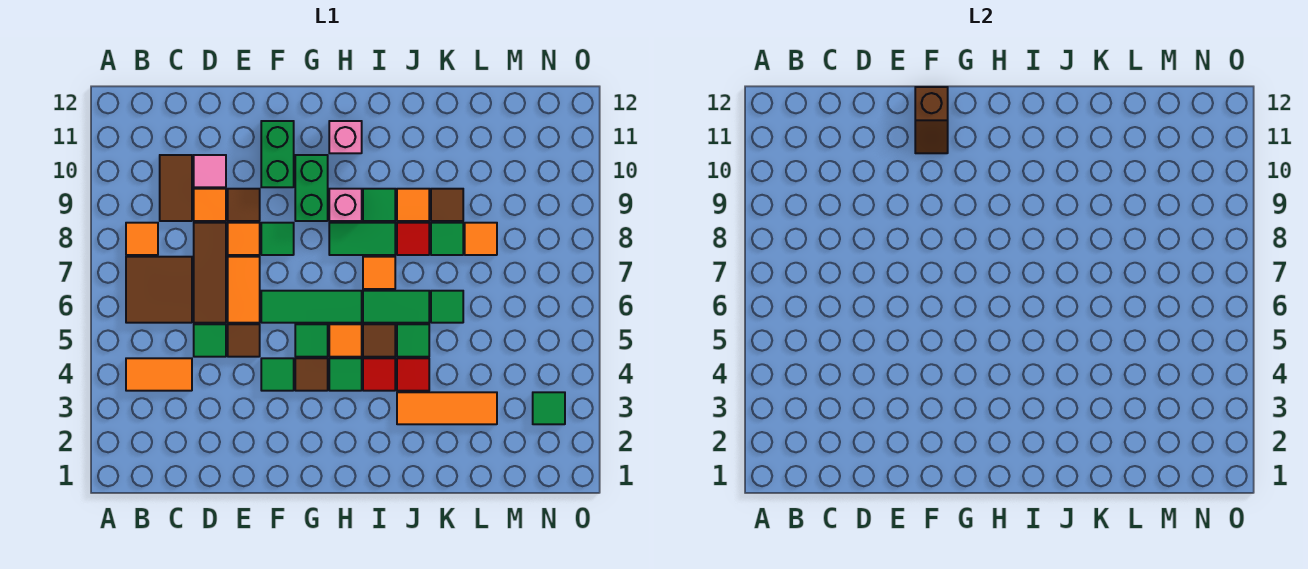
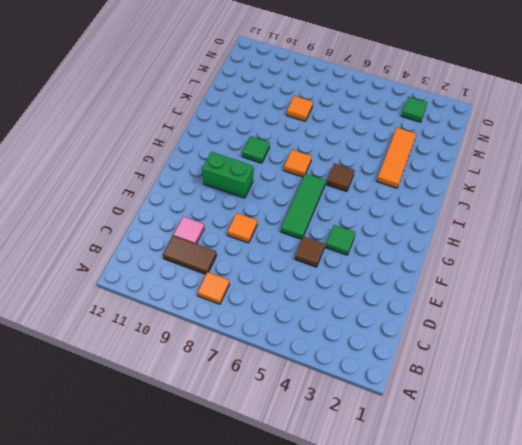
none -> orange tile B4:C4 level 1
none -> brown tile B6:C7 level 1
none -> green tile D5 level 1
none -> brown tile D6:D8 level 1

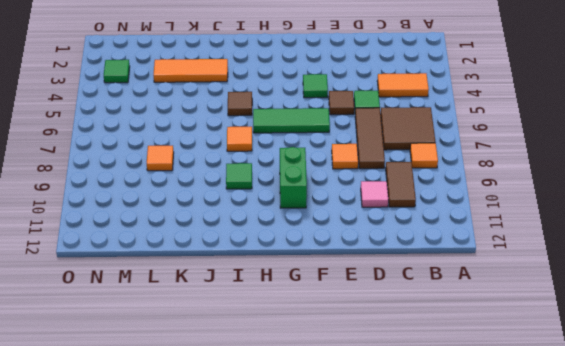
none -> orange tile D9 level 1
none -> orange tile E6:E7 level 1
none -> brown tile E9 level 1
none -> green tile F8 level 1

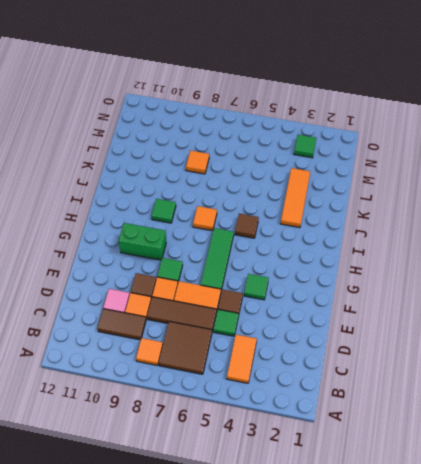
none -> green brick F10:F11 level 1
none -> brown tile G4 level 1
none -> green tile G5 level 1
none -> green tile H4 level 1

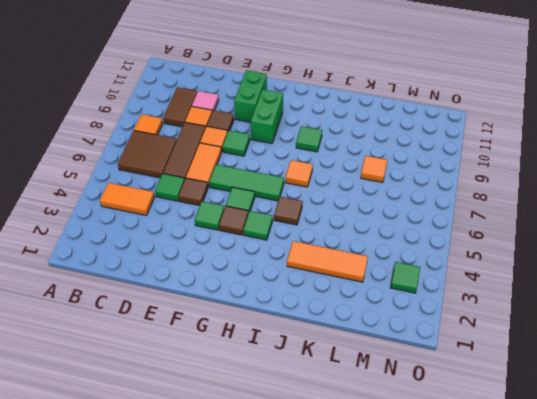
none -> orange tile H5 level 1
none -> green tile H8:I8 level 1
none -> pink brick H9 level 1
none -> pink brick H11 level 1

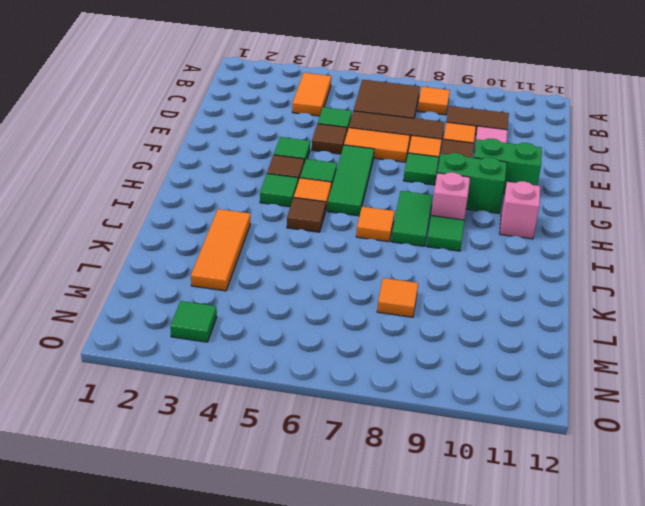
none -> red tile I4 level 1
none -> green tile I6:J6 level 1
none -> red tile J4 level 1
none -> green tile J5 level 1

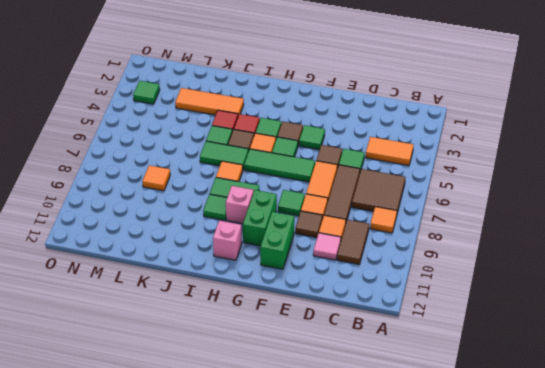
none -> red tile J8 level 1
none -> orange tile J9 level 1
none -> green tile K6 level 1
none -> green tile K8 level 1

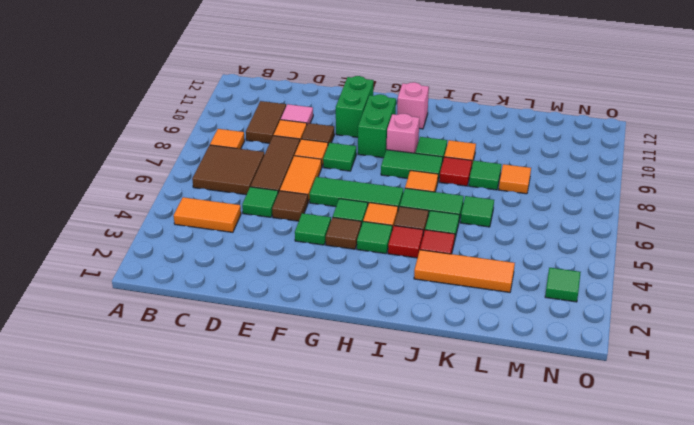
none -> brown tile K9 level 1
none -> brown slope F11:F12 level 2 top 12

